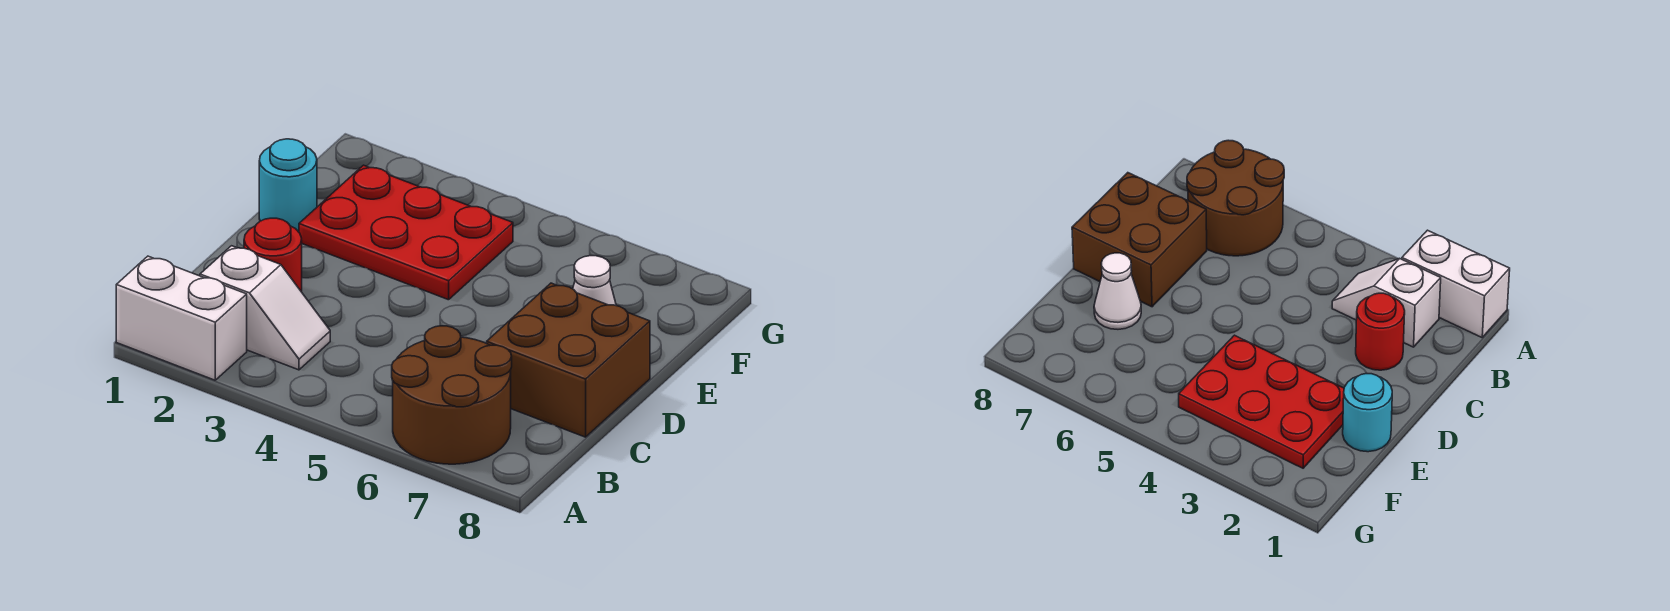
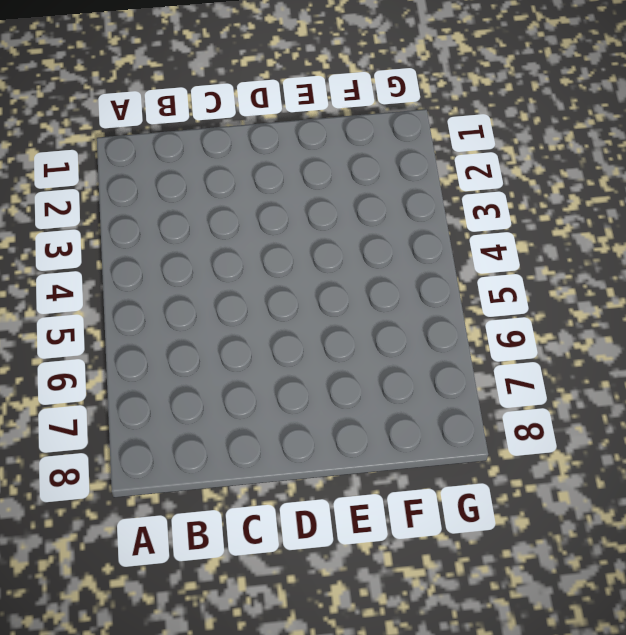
none -> white brick A1:A2 level 1
none -> brown round brick A6:B7 level 1

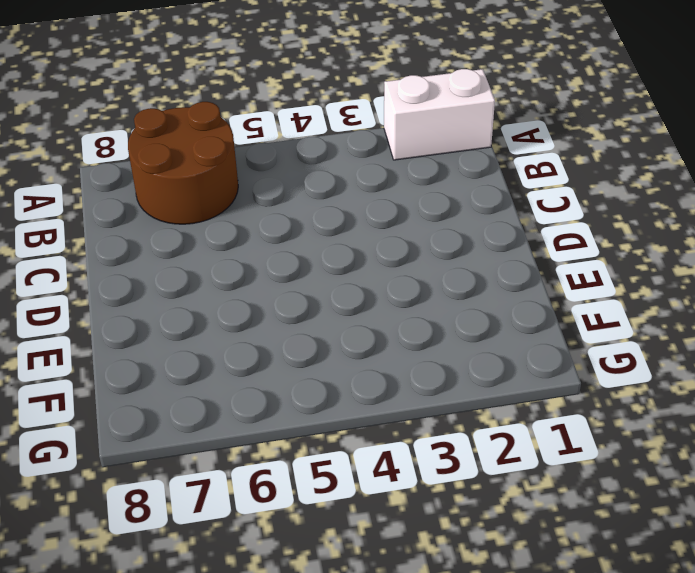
none -> white slope B2:B3 level 1 top 2
none -> red round brick C2 level 1

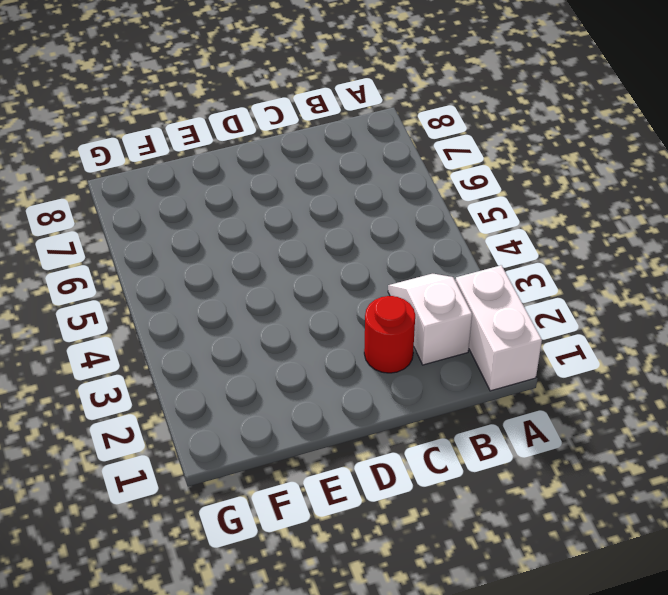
none -> brown round brick A6:B7 level 1
none -> brown brick C7:D8 level 1

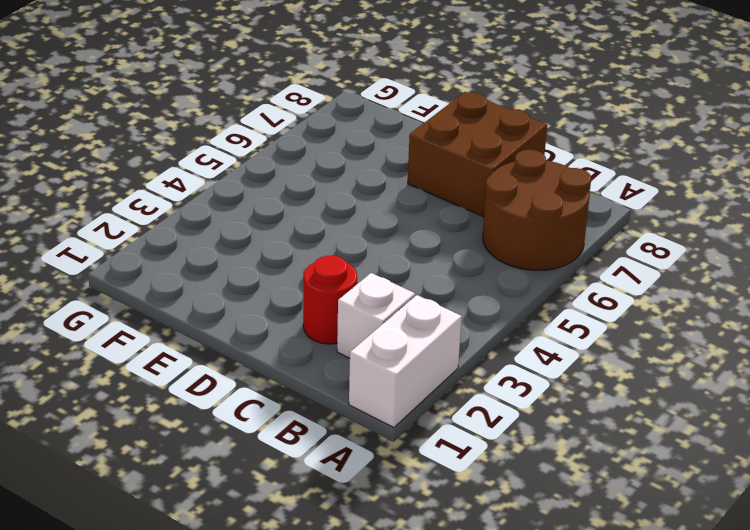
none -> cyan round brick E1 level 1
none -> red plate E2:F4 level 1

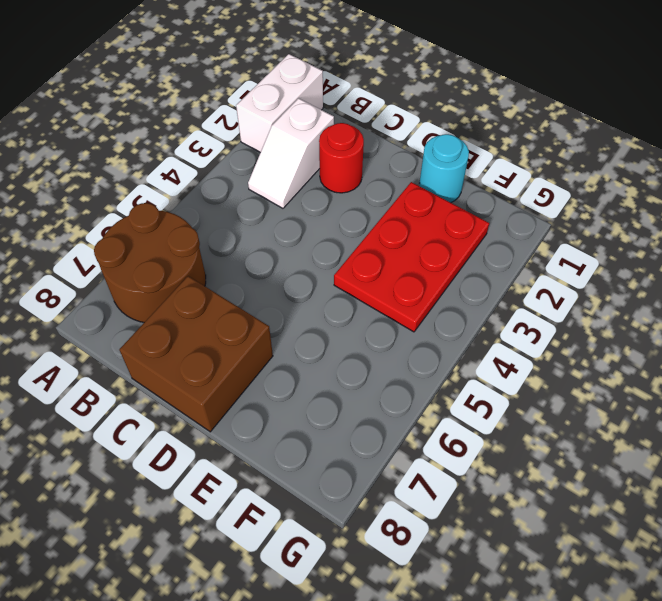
none -> white cone E7 level 1

